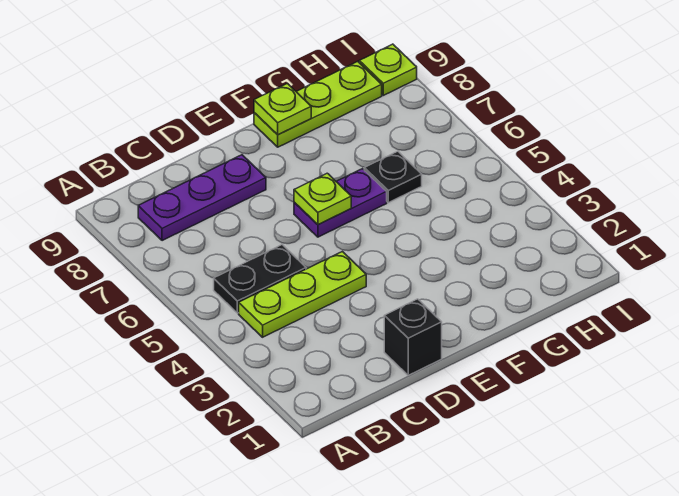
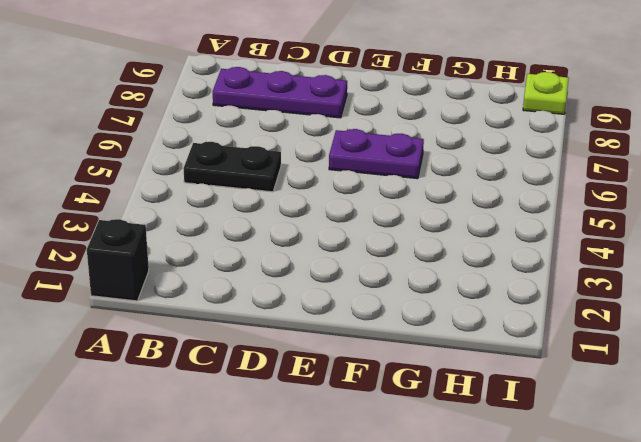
black brick A1 level 1 -> black brick D1 level 1
none -> lime plate B4:D4 level 1
none -> lime plate F9:H9 level 1

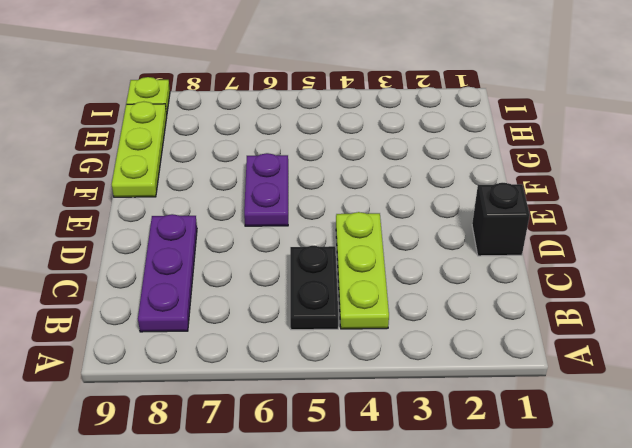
none -> black plate G6 level 1
none -> lime plate E6 level 2

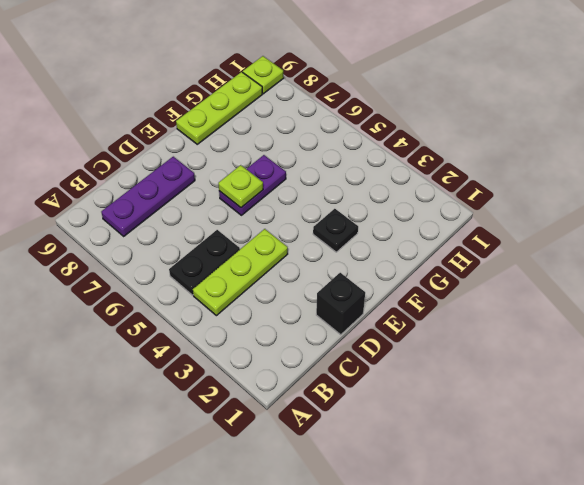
black plate F3 level 1 -> black plate G6 level 1
none -> lime plate F9 level 2

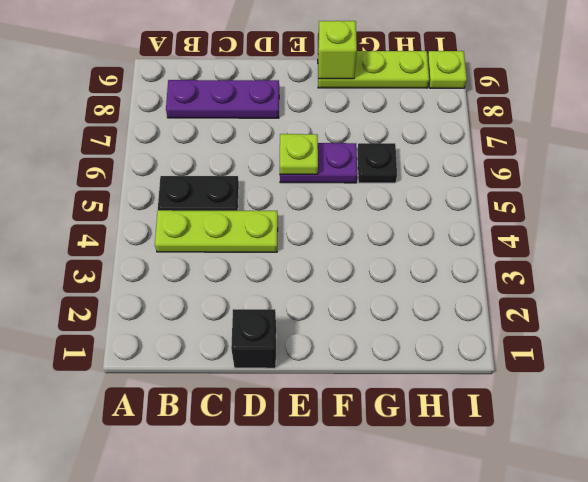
lime brick F9 level 2 -> lime plate F9 level 2

